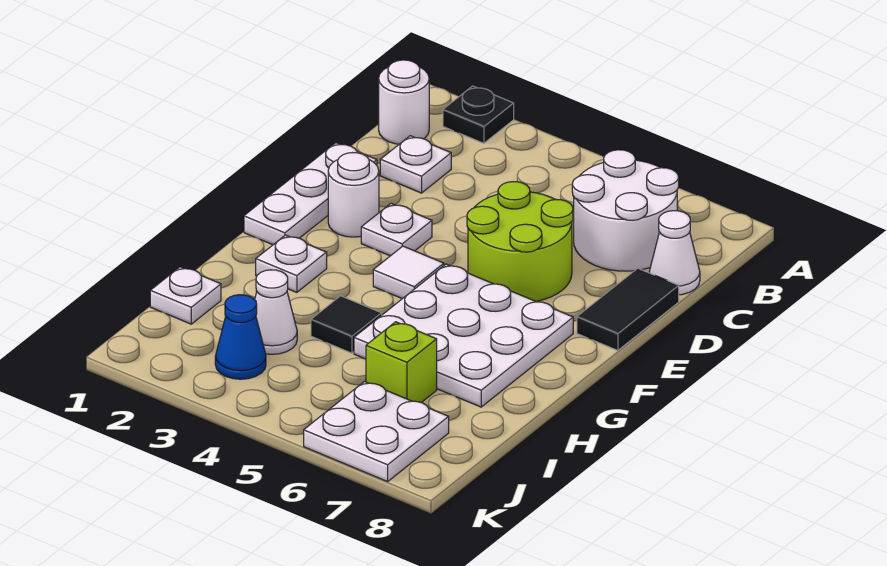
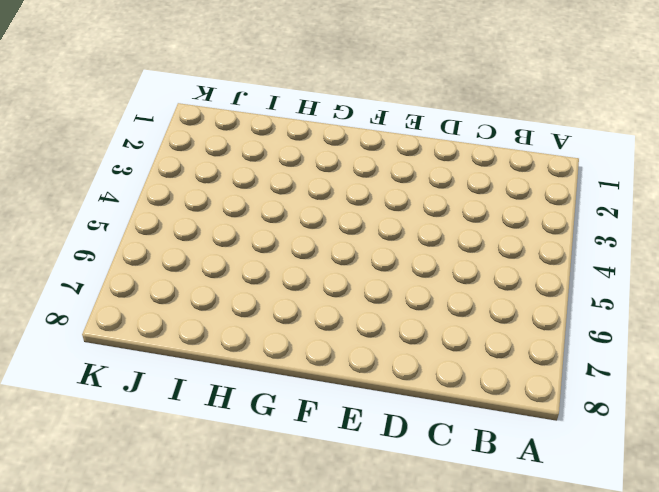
none -> black plate A2 level 1
none -> white round brick B1 level 1
none -> white round brick B6:C7 level 1

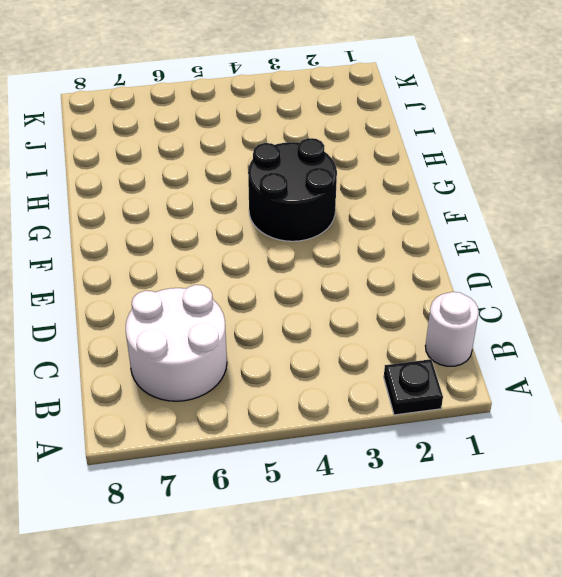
black round brick F3:G4 level 1 -> white tile F4 level 1
none -> white plate C2 level 1
none -> white cone C8 level 1
none -> white plate D1:F1 level 1

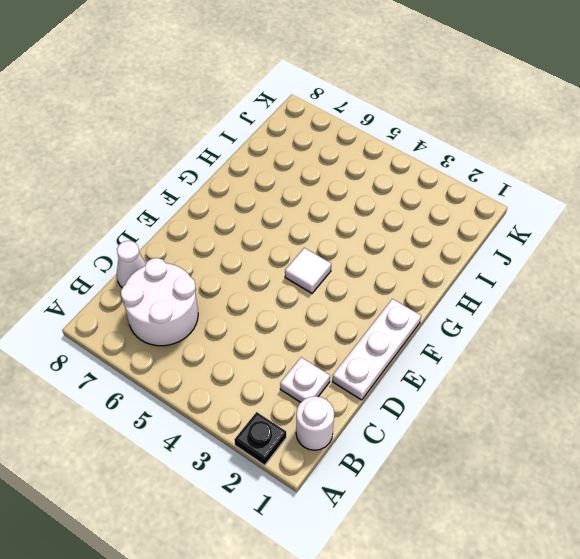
none -> lime round brick D5:E6 level 1
none -> black tile D8:E8 level 1
none -> white round brick E2 level 1

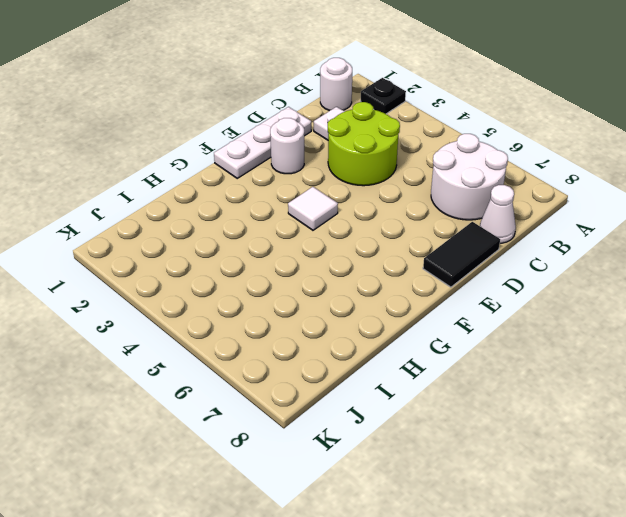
lime round brick C3:D4 level 1 -> lime round brick D5:E6 level 1
none -> white plate E3 level 1
none -> white plate F5:H7 level 1
none -> white plate G2 level 1

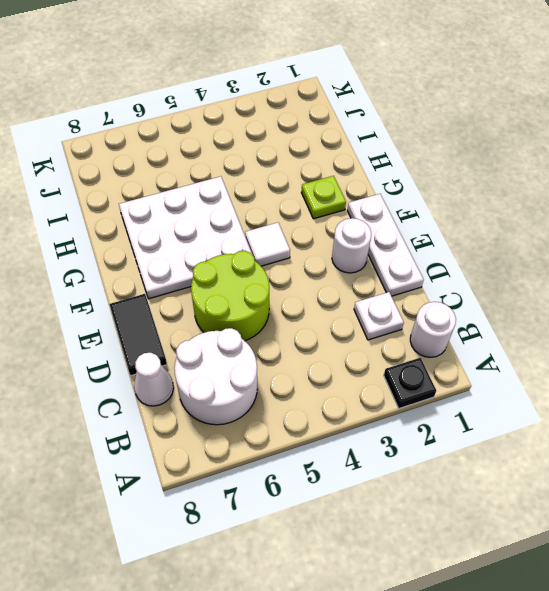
lime plate G2 level 1 -> white plate G2 level 1
none -> white plate E3 level 1
none -> black tile H4 level 1
none -> white plate I1 level 1

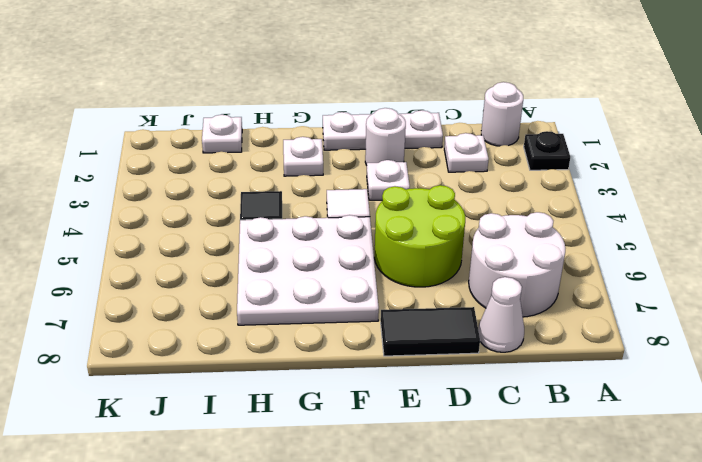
none -> white cone I3 level 1
none -> lime brick I6 level 1
none -> blue cone J3 level 1

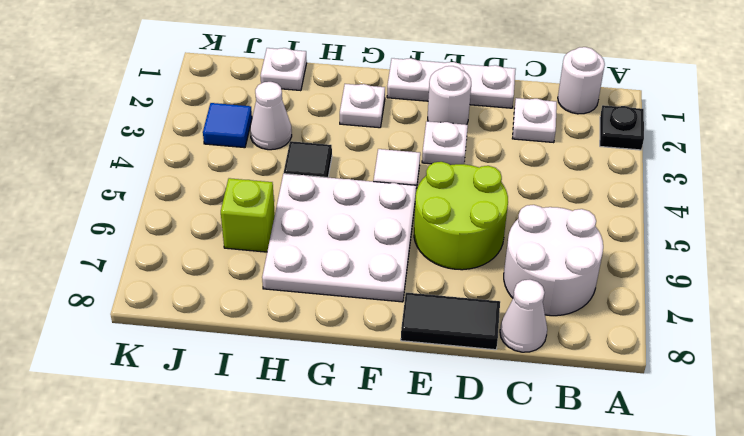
blue tile J3 level 1 -> blue cone J3 level 1
none -> white plate J6:K7 level 1

